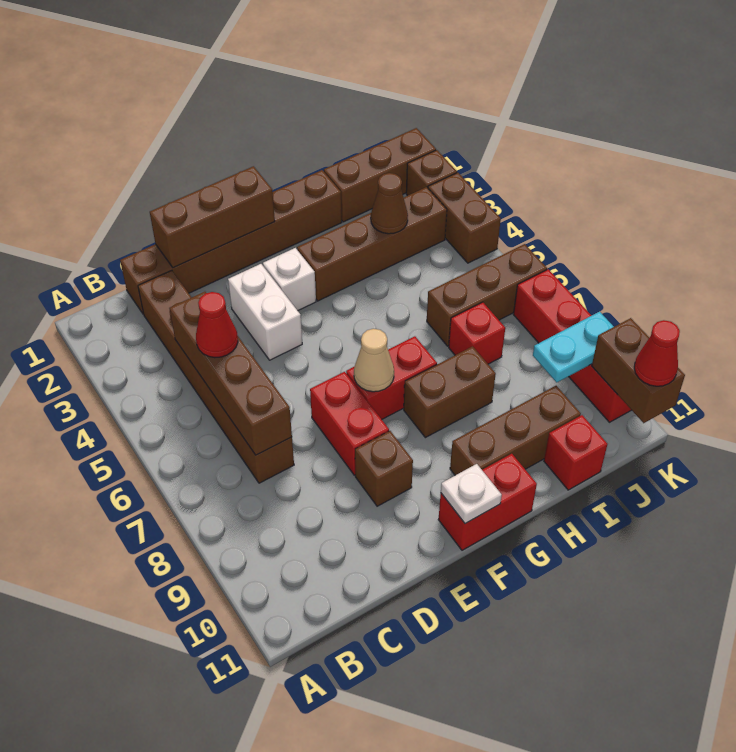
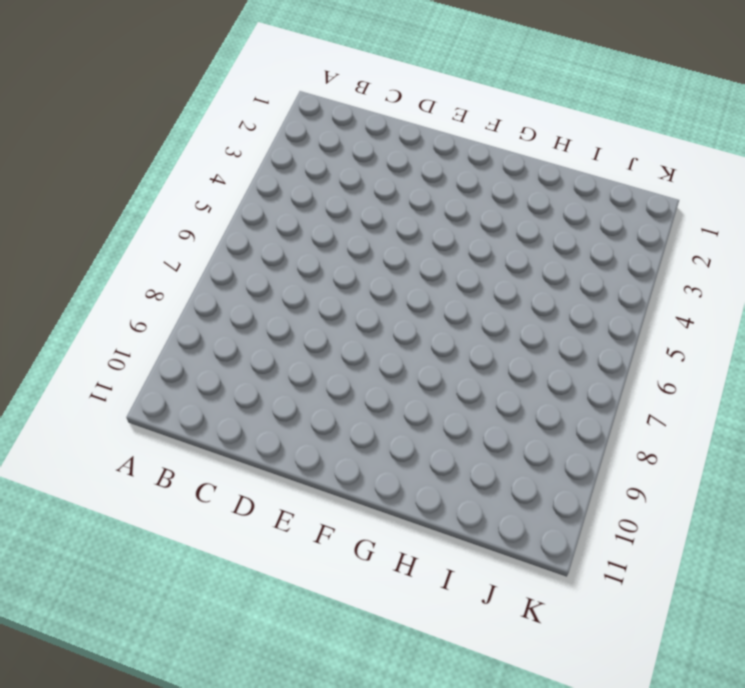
none -> brown brick C1:H1 level 1
none -> brown brick C2:C7 level 1
none -> white brick E3:E4 level 1

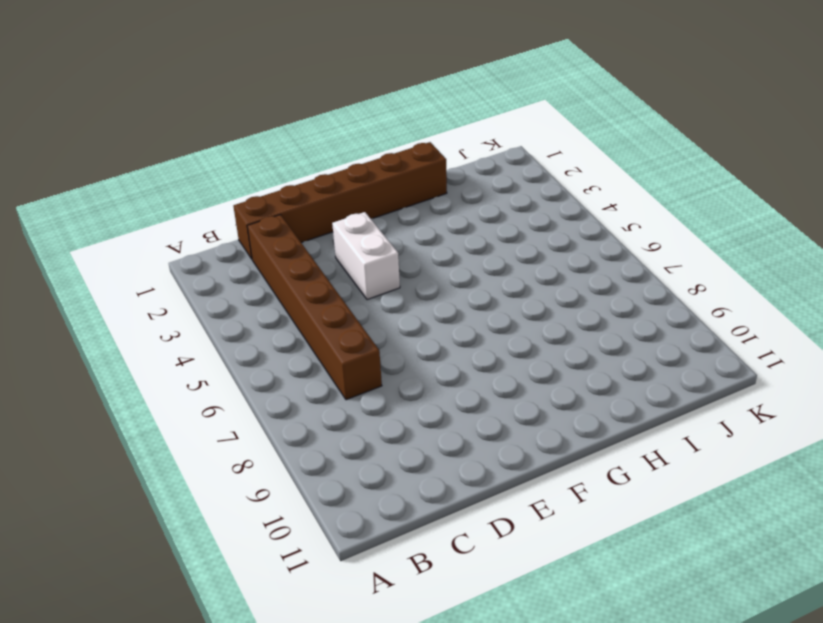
none -> red brick E7:E8 level 1
none -> brown brick E9 level 1
none -> white brick F3 level 1

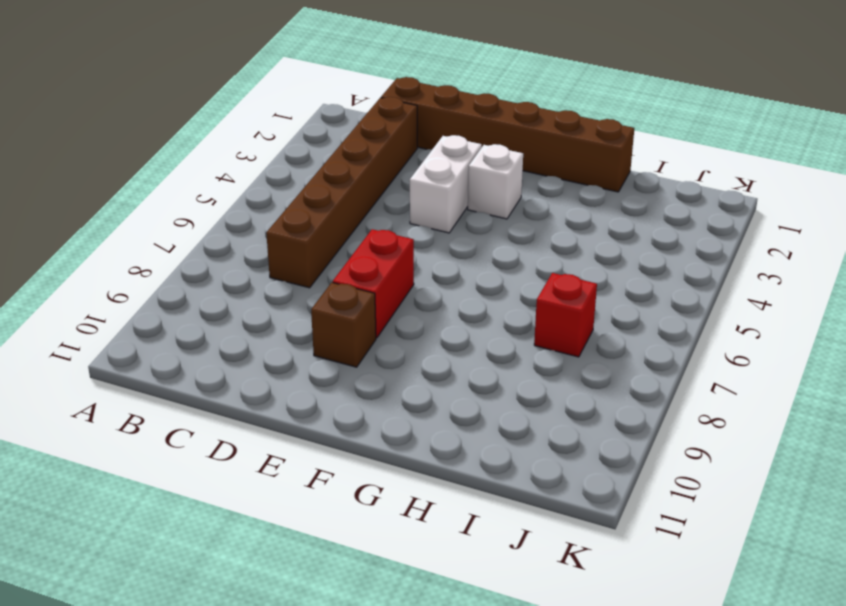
none -> red brick F7:G7 level 1
none -> red brick F11:G11 level 1
none -> brown brick G3:J3 level 1

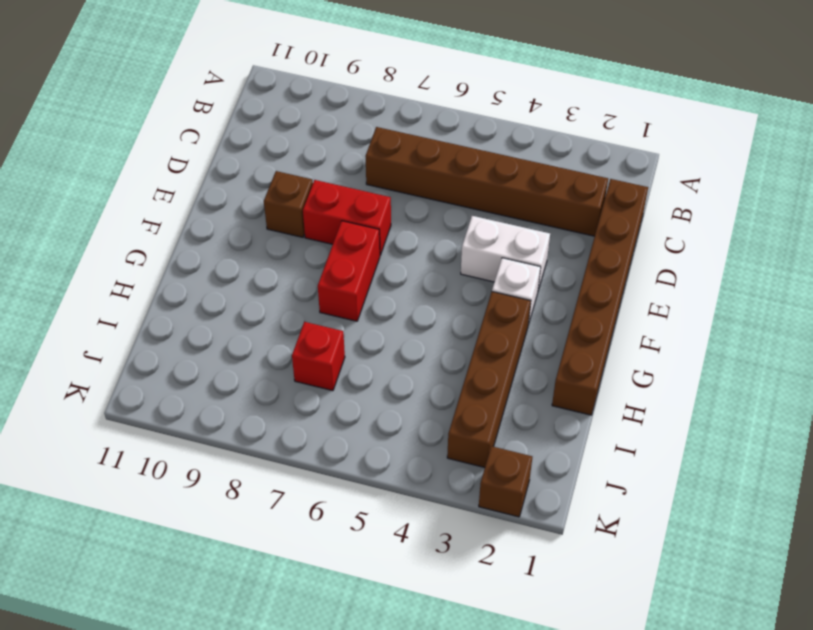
none -> red brick F11:G11 level 1
none -> brown brick G8:H8 level 1
none -> brown brick G10:I10 level 1

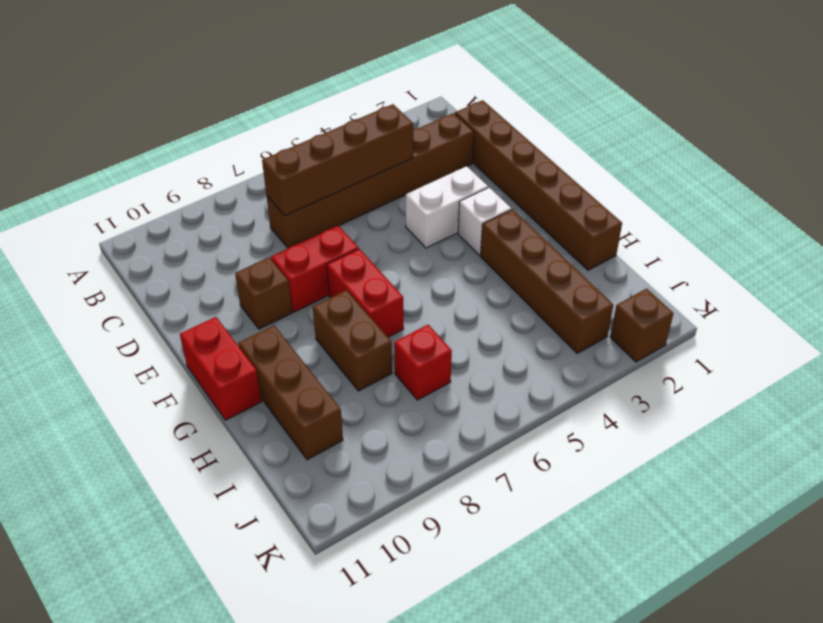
none -> brown brick I1:K1 level 1
none -> brown brick I6:K6 level 1
none -> red brick I11 level 1

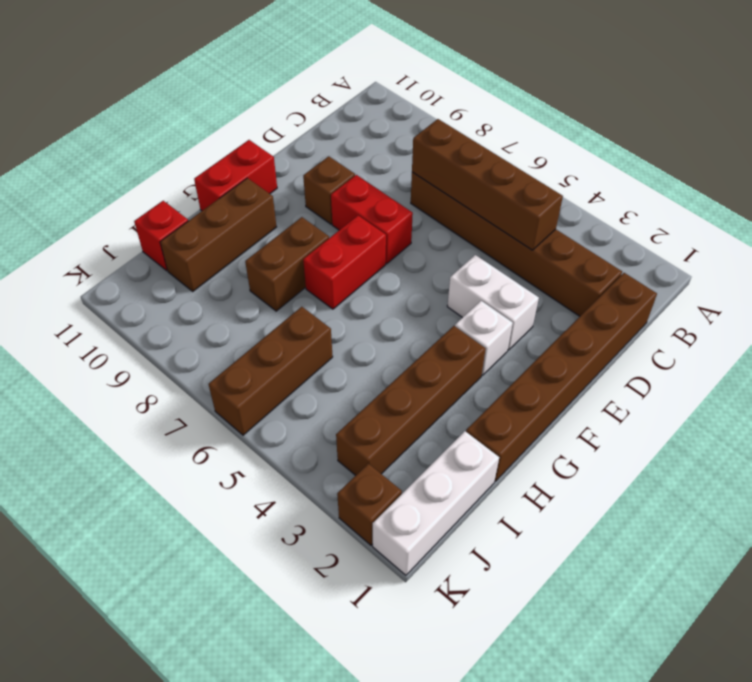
white brick I1:K1 level 1 -> brown brick I1:K1 level 1
none -> red brick I7 level 1
none -> brown brick K3:K4 level 1
none -> red brick K7:K10 level 1

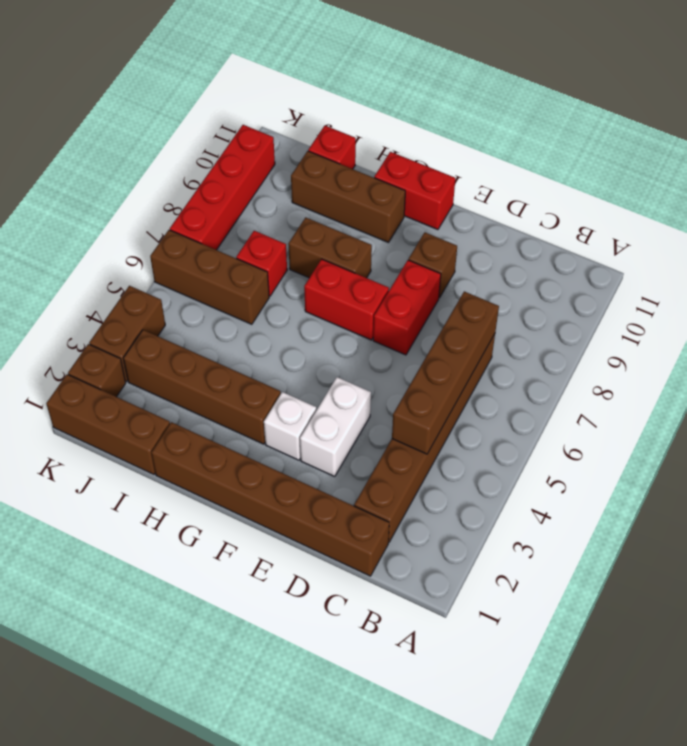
none -> brown brick D1:F1 level 2
none -> tan cone F7 level 2
none -> white plate F11 level 2

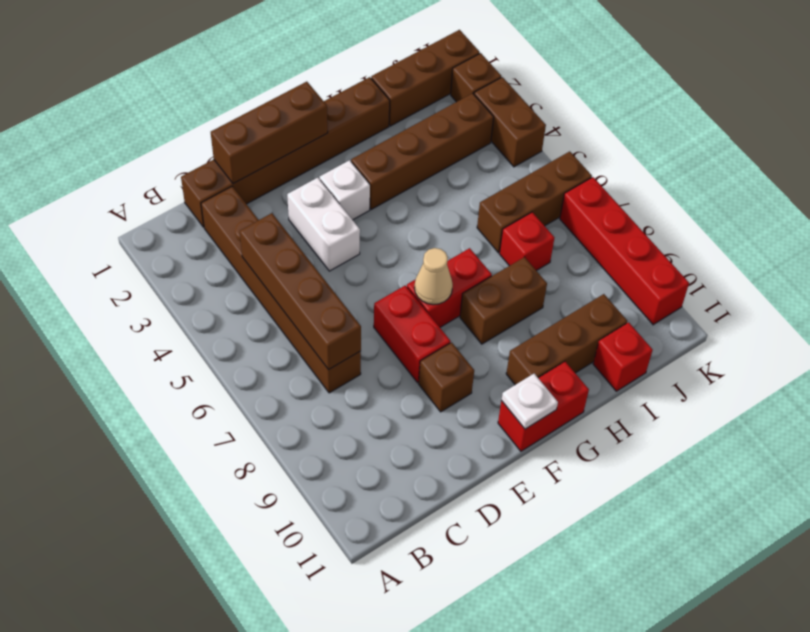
none -> brown cone I3 level 2
none -> cyan plate J9:K9 level 2
none -> brown brick K10:K11 level 2

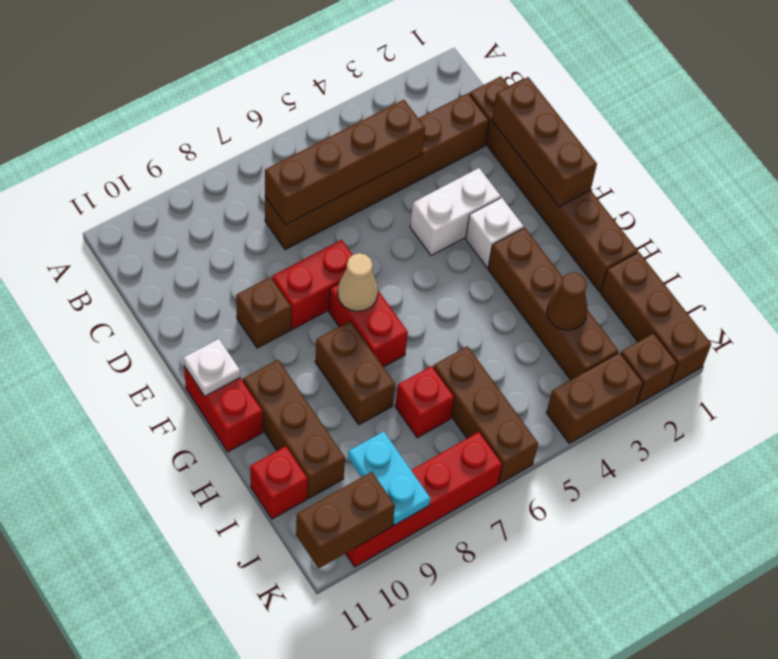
none -> red cone C5 level 3
none -> red cone K11 level 3

